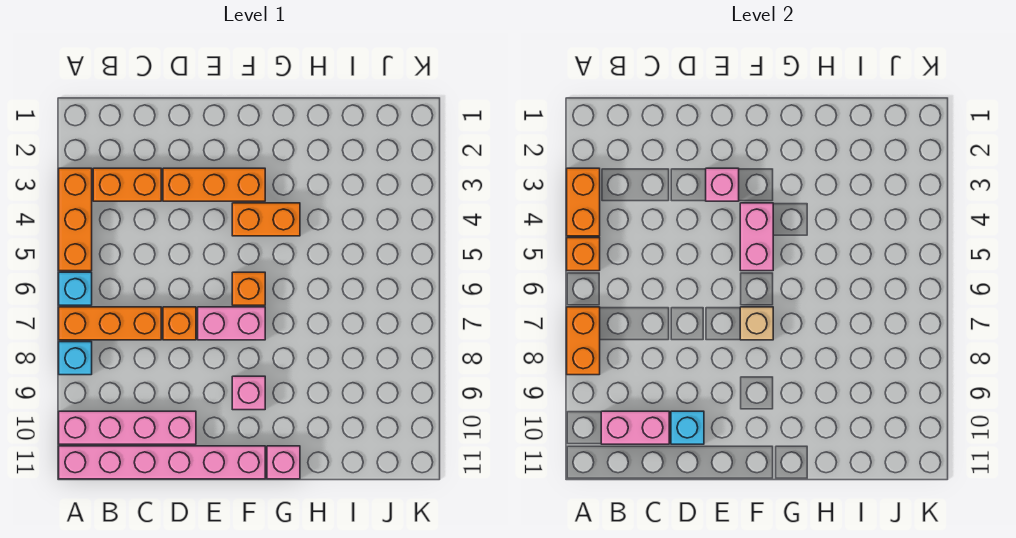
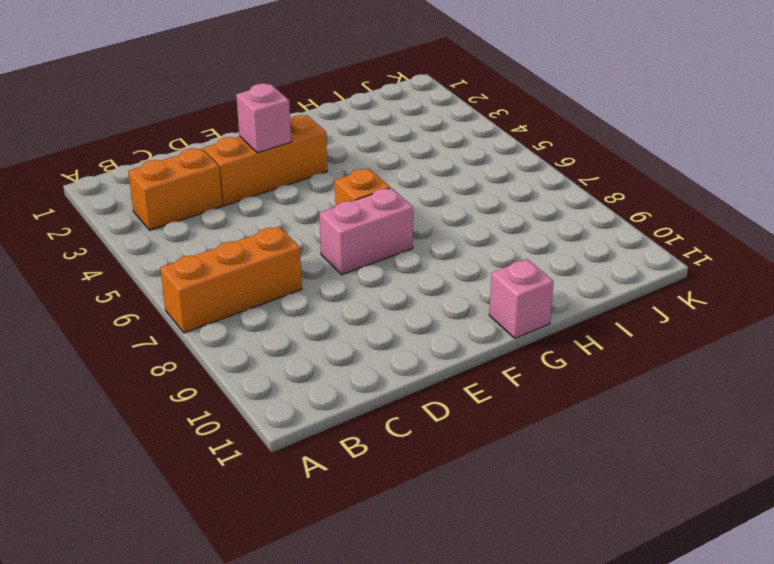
none -> orange brick A3:A5 level 1
none -> cyan brick A6 level 1
none -> cyan brick A8 level 1

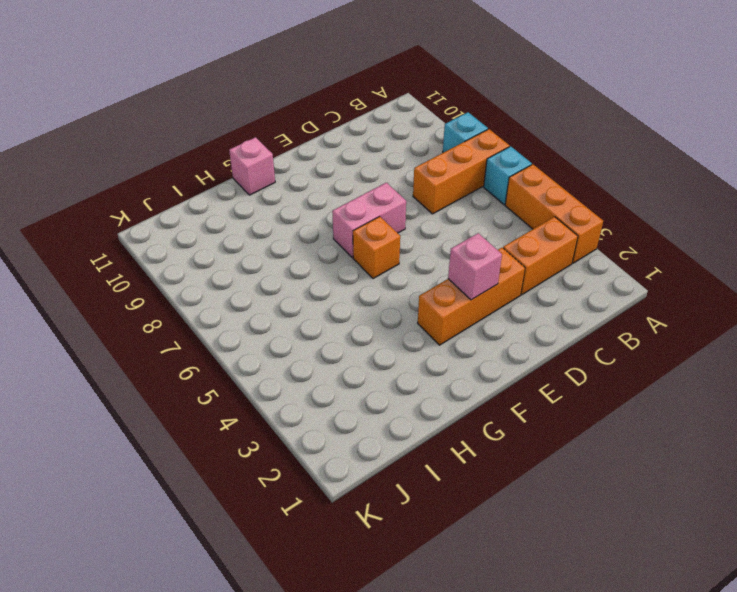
none -> pink brick A10:D10 level 1
none -> pink brick A11:F11 level 1
none -> orange brick D7 level 1

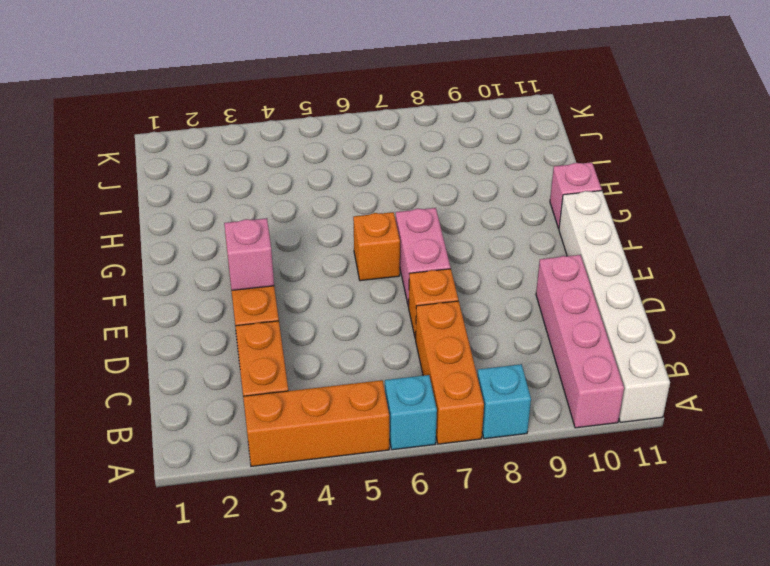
white brick A11:F11 level 1 -> pink brick A11:F11 level 1
none -> orange brick F4:G4 level 1
none -> pink brick F9 level 1
none -> orange brick A3:A4 level 2

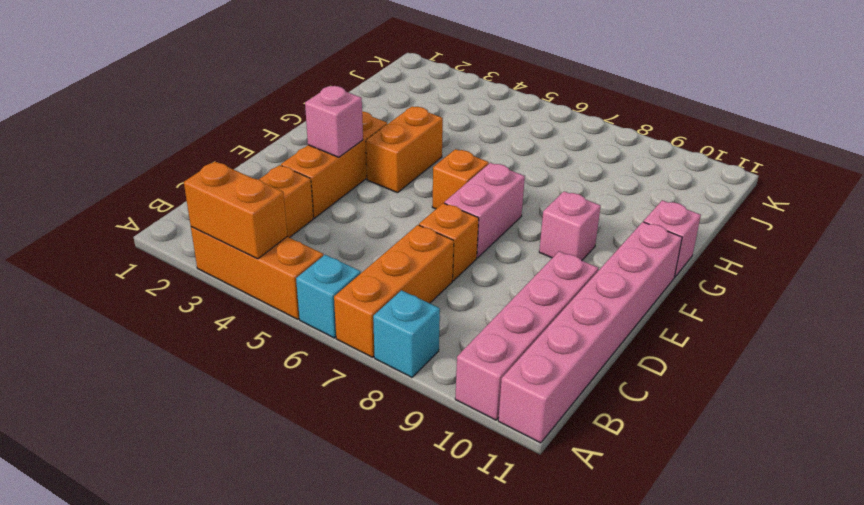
none -> orange brick A5 level 2
none -> orange brick A7:A8 level 2
none -> pink brick B10:C10 level 2

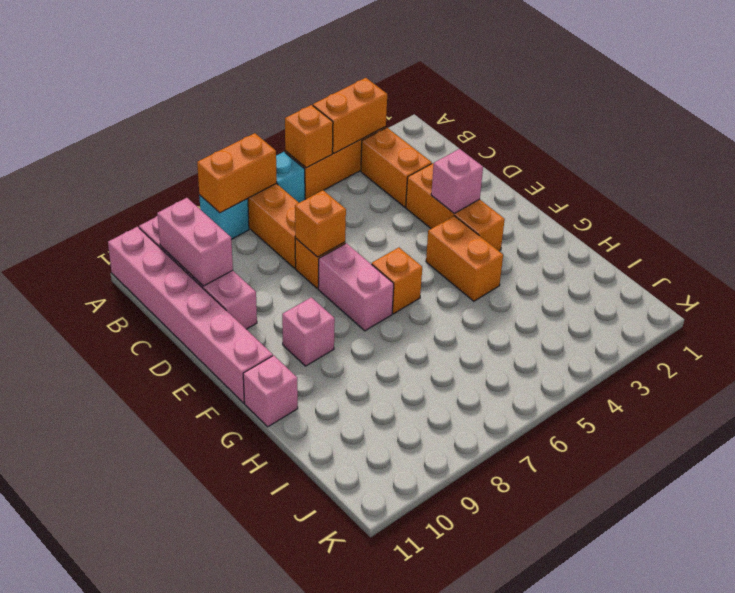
orange brick D7 level 2 -> none
none -> cyan brick D10 level 2
none -> pink brick F4:F5 level 2
none -> tan brick F7 level 2

